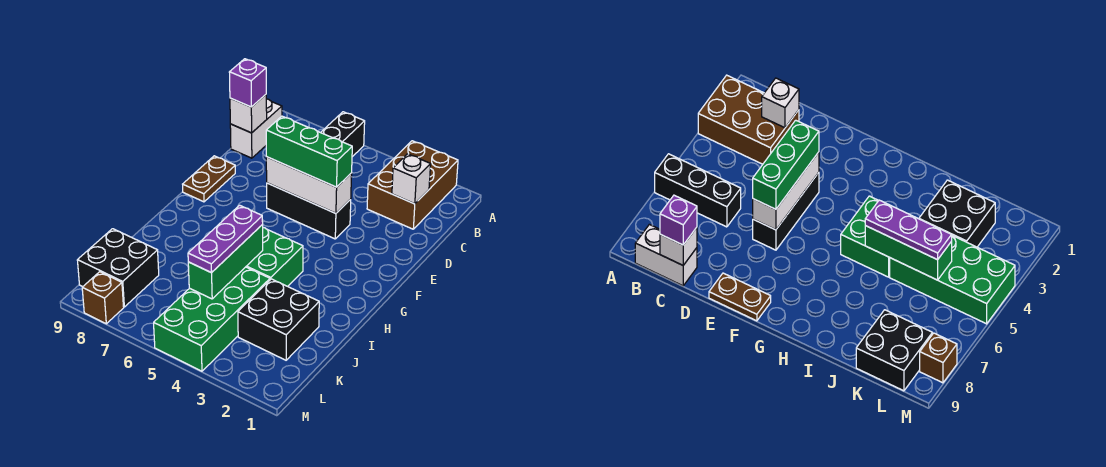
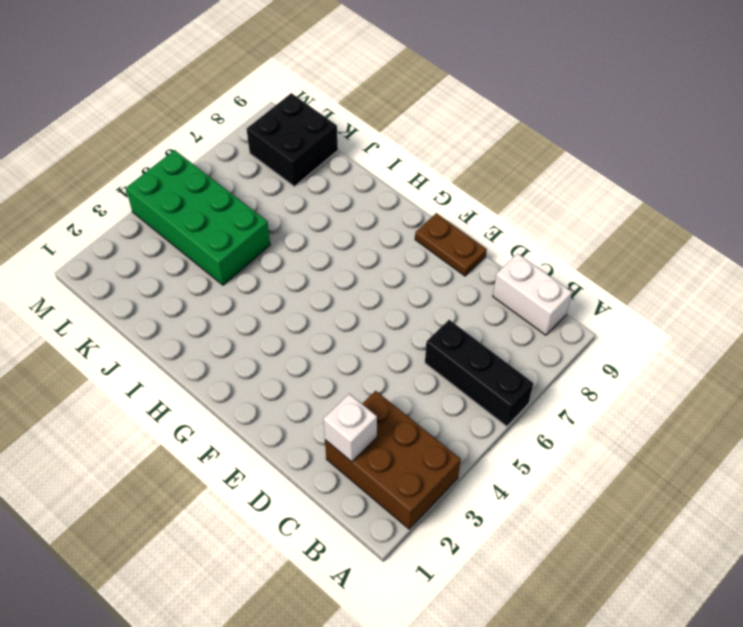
none -> black brick E4:E6 level 1
none -> green brick H4:I5 level 1
none -> black brick J2:K3 level 1

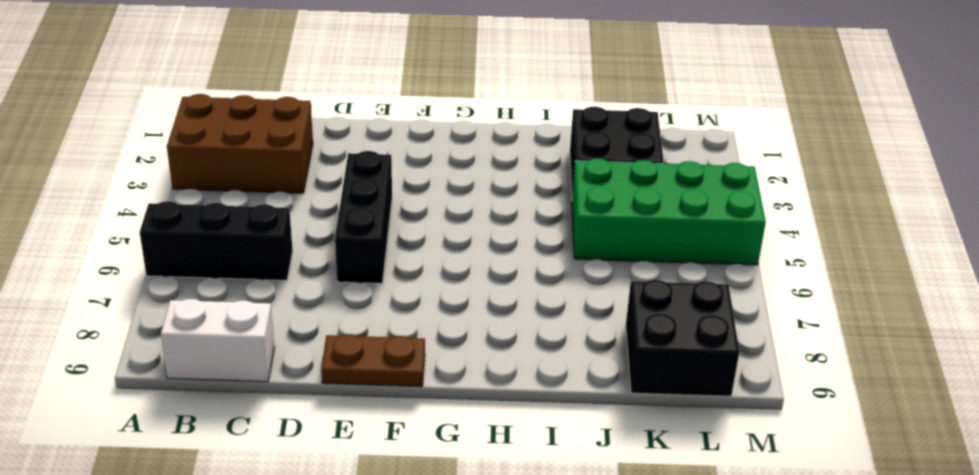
none -> green brick H4:I5 level 1
none -> brown brick M8 level 1
none -> white brick C2 level 2

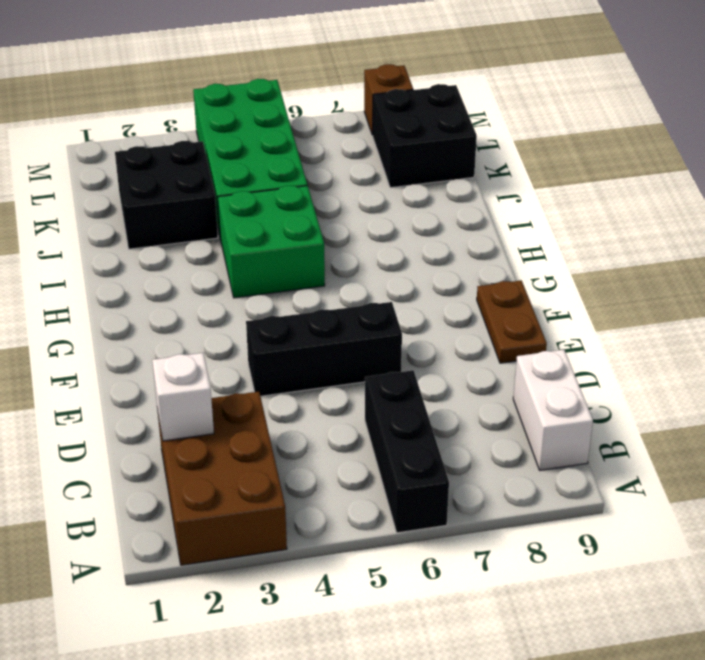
none -> white brick C9 level 2
none -> white brick E4:E6 level 2
none -> green brick I5:K5 level 2

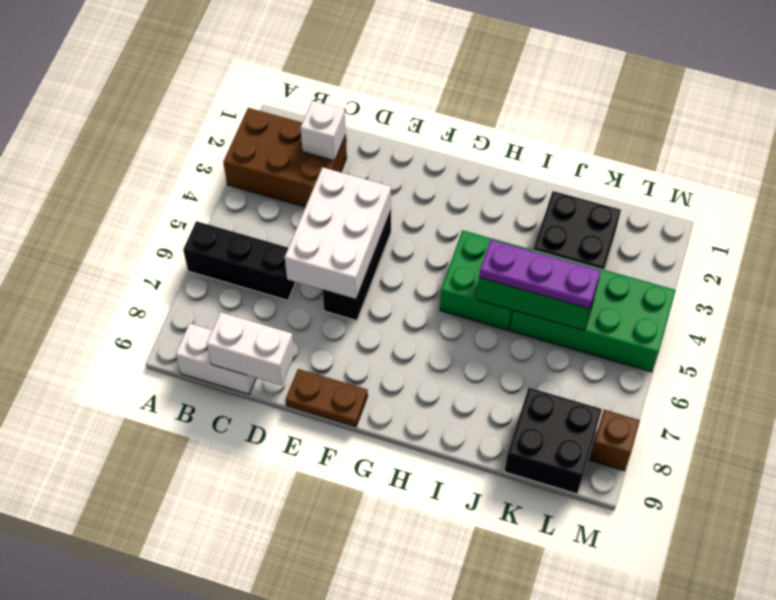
white brick C9:D9 level 2 -> white brick C9 level 2
white brick D4:E6 level 2 -> white brick E4:E6 level 2
none -> purple brick C9 level 3
none -> green brick E4:E6 level 3

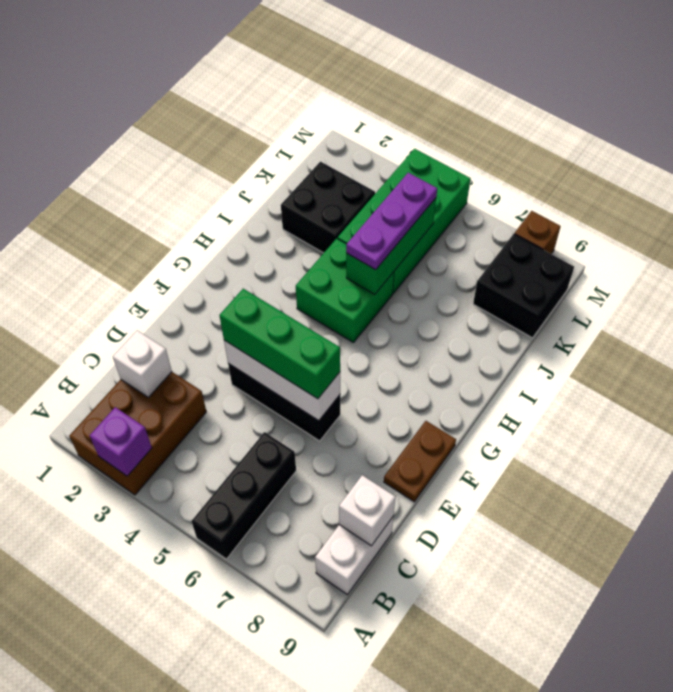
purple brick A3 level 2 -> purple brick C9 level 3

